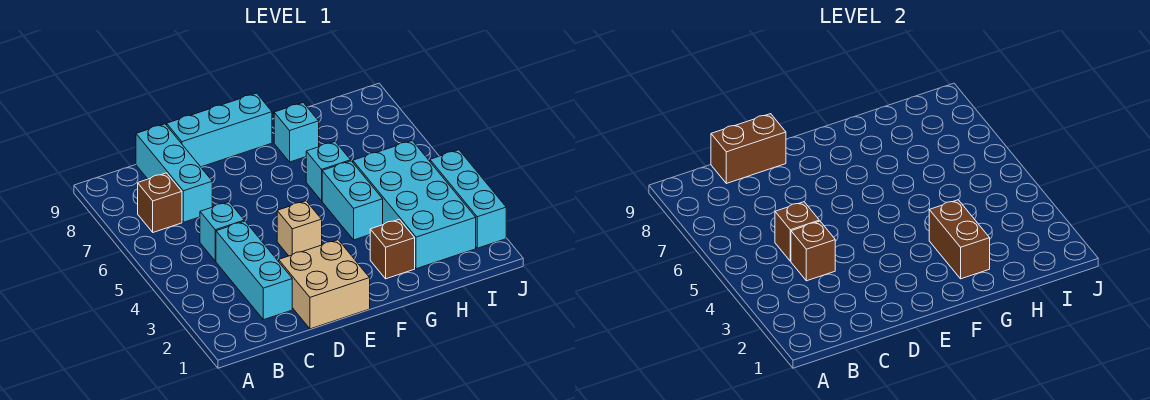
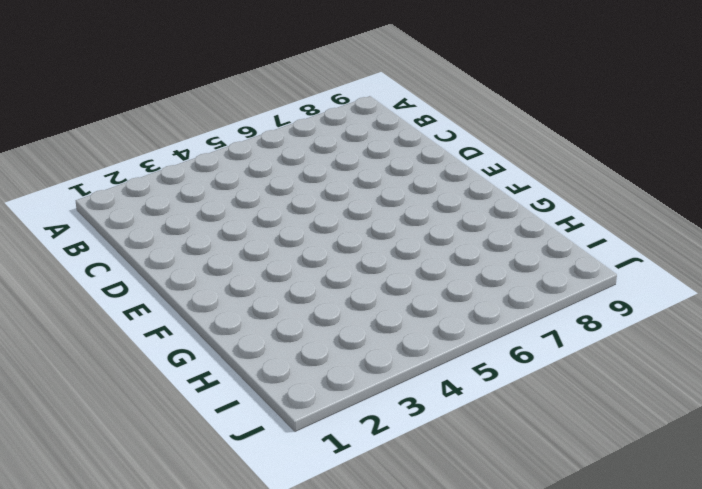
none -> brown brick B7 level 1
none -> cyan brick C2:C4 level 1
none -> cyan brick C5 level 1

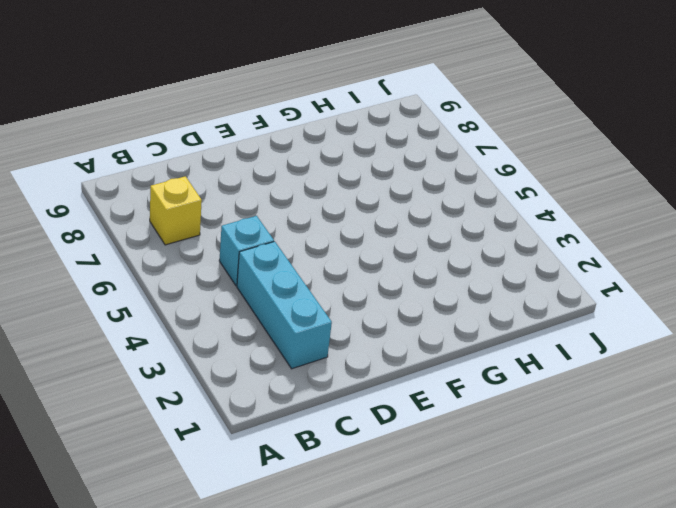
yellow brick B7 level 1 -> brown brick B7 level 1
none -> cyan brick C7:C9 level 1
none -> tan brick D1:E2 level 1
none -> cyan brick D9:F9 level 1

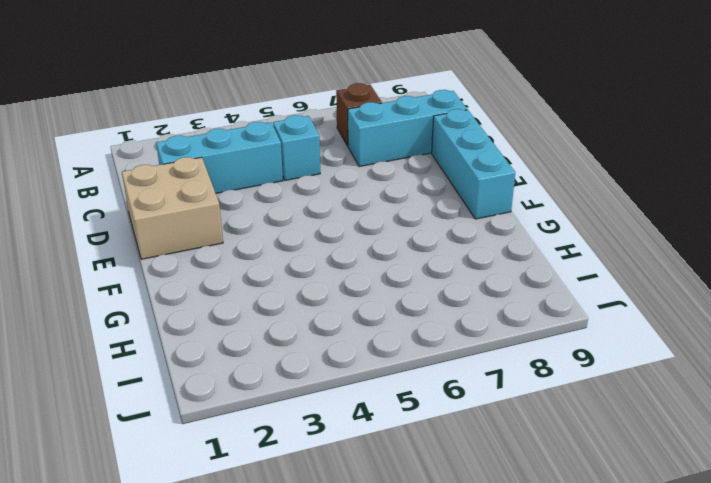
none -> tan brick E4 level 1
none -> brown brick G2 level 1
none -> cyan brick G4:G5 level 1

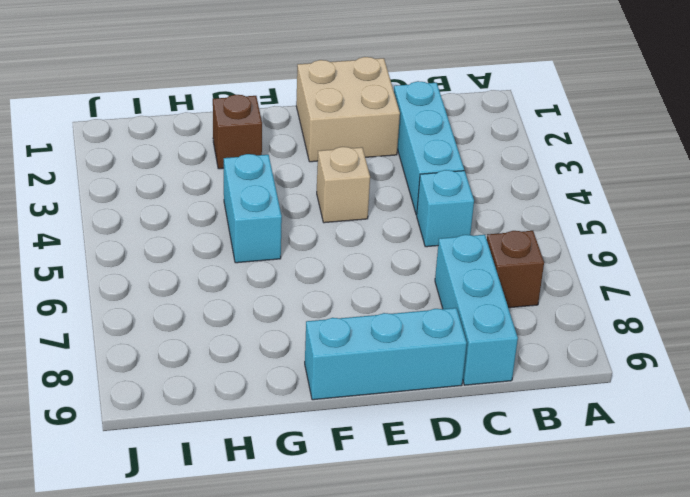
none -> cyan brick G6 level 1
none -> cyan brick G8 level 1
none -> cyan brick H2:I5 level 1

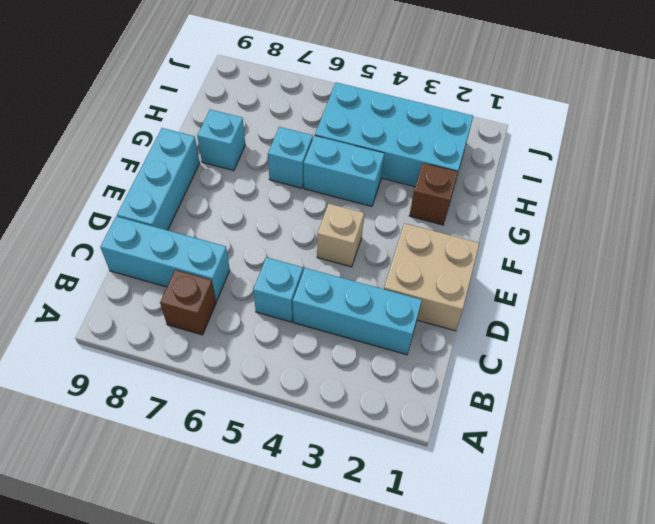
none -> cyan brick J2:J4 level 1
none -> brown brick C4 level 2
none -> brown brick C5 level 2

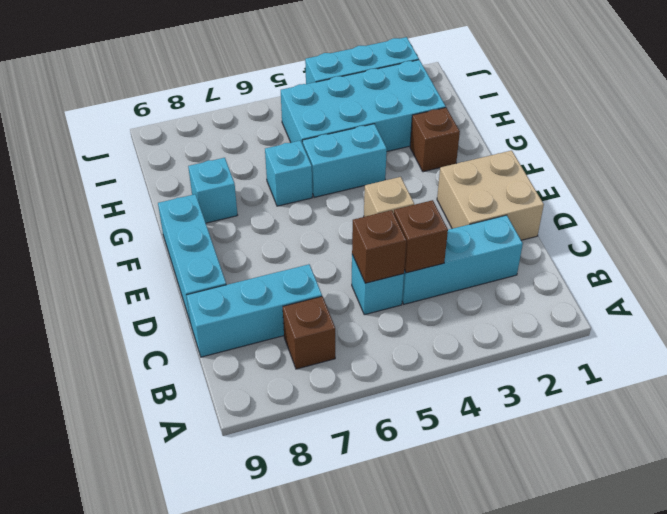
none -> brown brick C9:D9 level 2
none -> brown brick G2:G3 level 2

